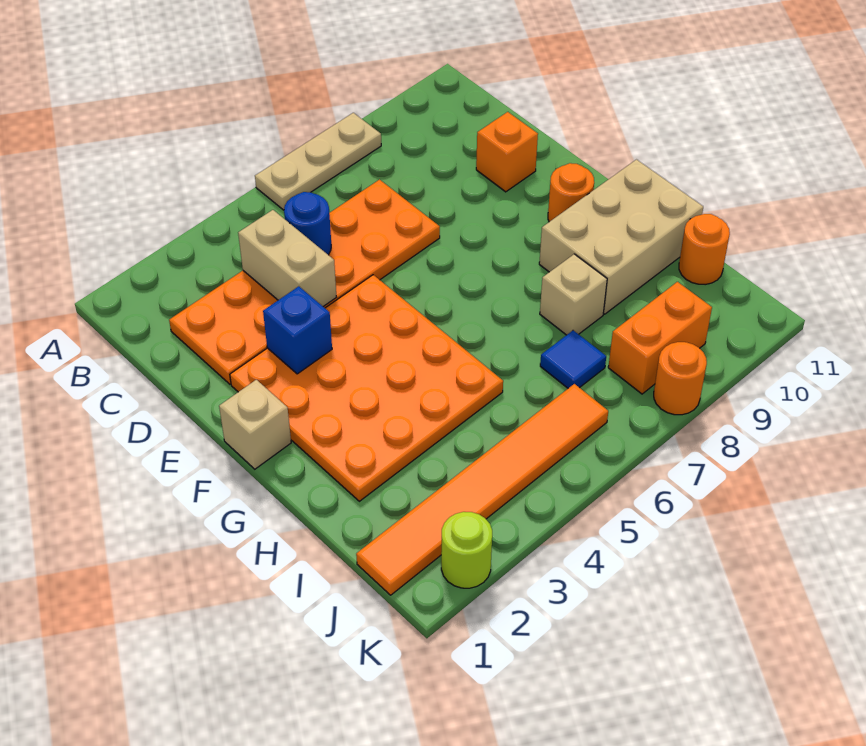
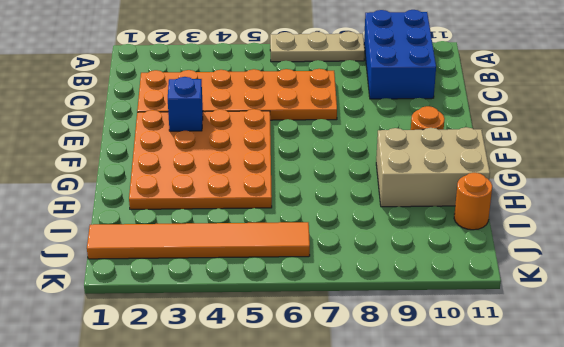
blue brick A9:C10 level 1 -> none
none -> orange brick D10 level 1
none -> tan brick F1 level 1
none -> tan brick H8 level 1

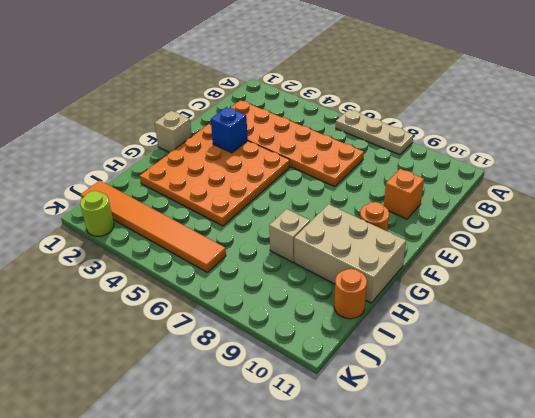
none -> blue tile I7 level 1
none -> orange brick J8:J9 level 1
none -> orange round brick K8 level 1

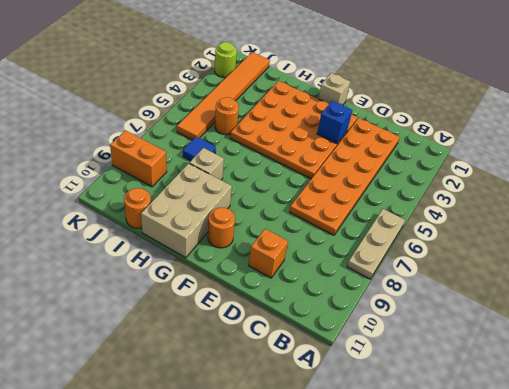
orange round brick I5 level 1 -> orange round brick K8 level 1
orange brick J9:K9 level 1 -> orange brick J8:J9 level 1
none -> tan brick C4:D4 level 2
none -> blue round brick C5 level 2

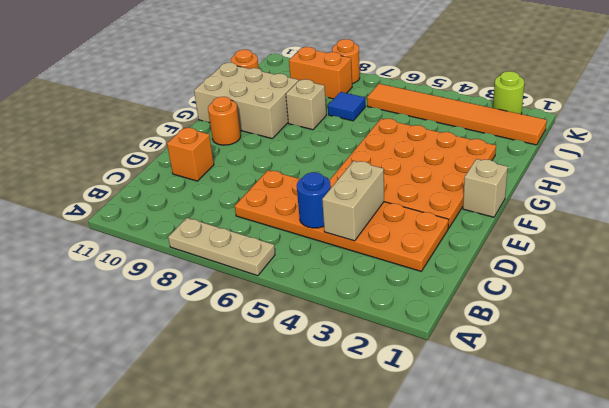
none -> blue brick E3 level 2

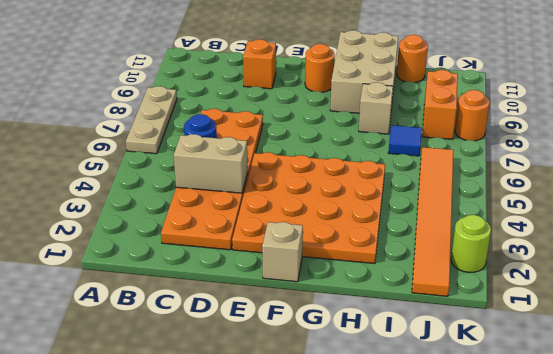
none -> blue brick E3 level 2

